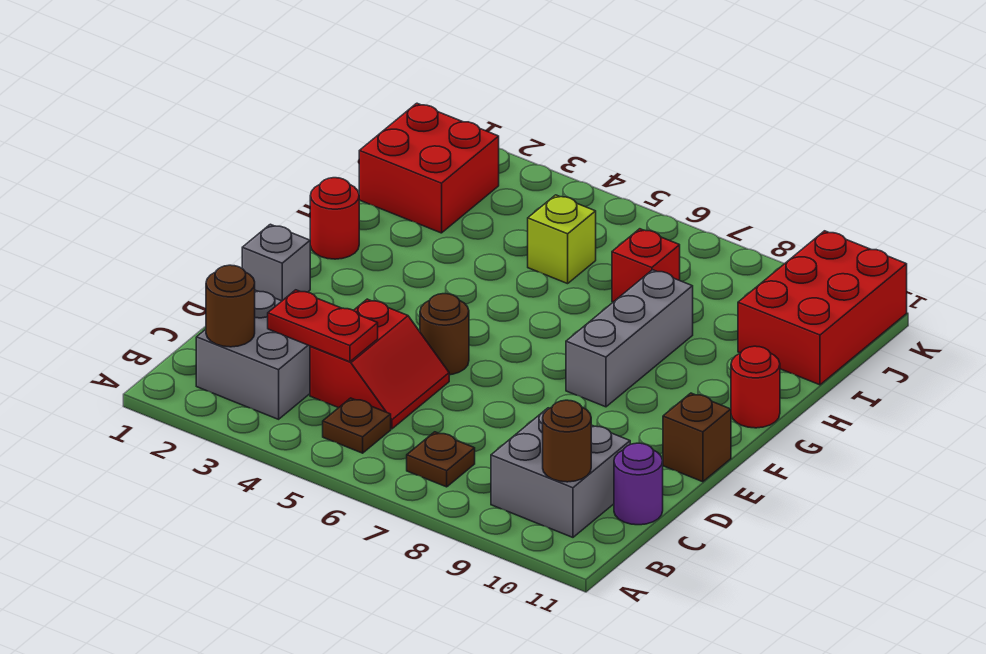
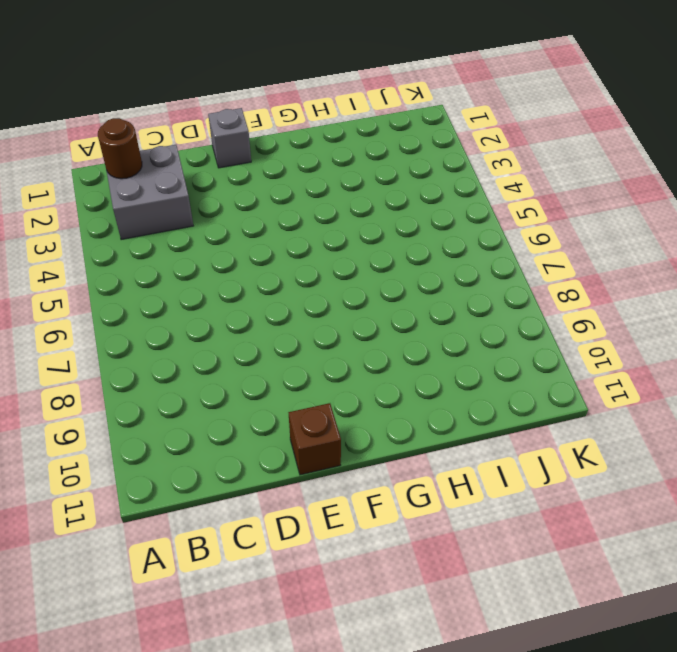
none -> brown plate B5 level 1
none -> brown plate B7 level 1
none -> grey brick B9:C10 level 1

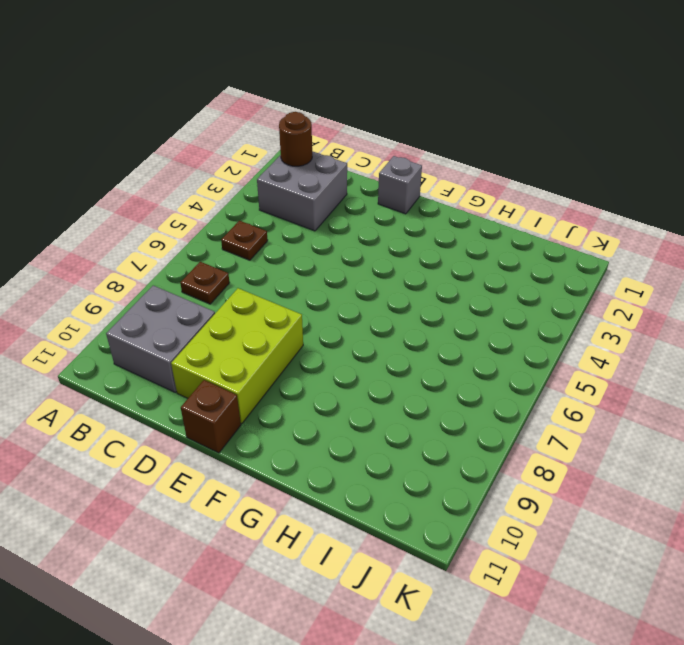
lime brick D8:E10 level 1 -> none
none -> red slope C4:D5 level 1 top 4
none -> purple round brick C11 level 1
none -> brown round brick E5 level 1

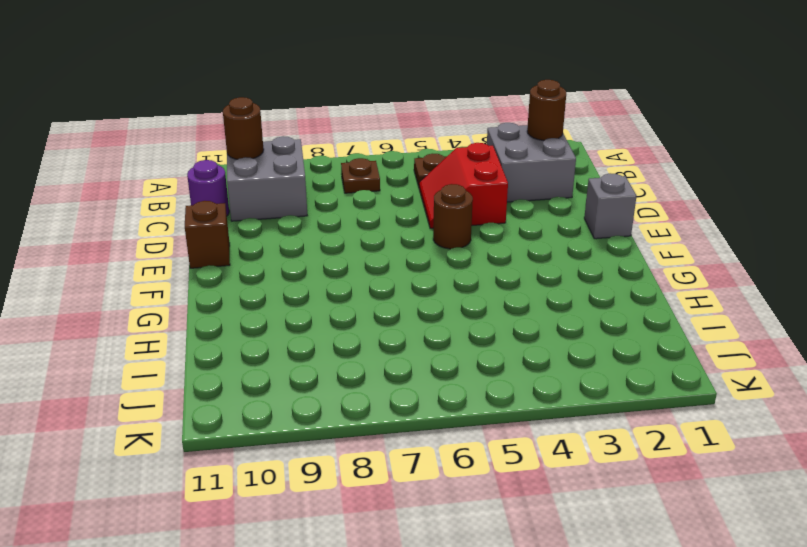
none -> grey brick F8:H8 level 1
none -> red round brick G1 level 1
none -> red round brick G11 level 1

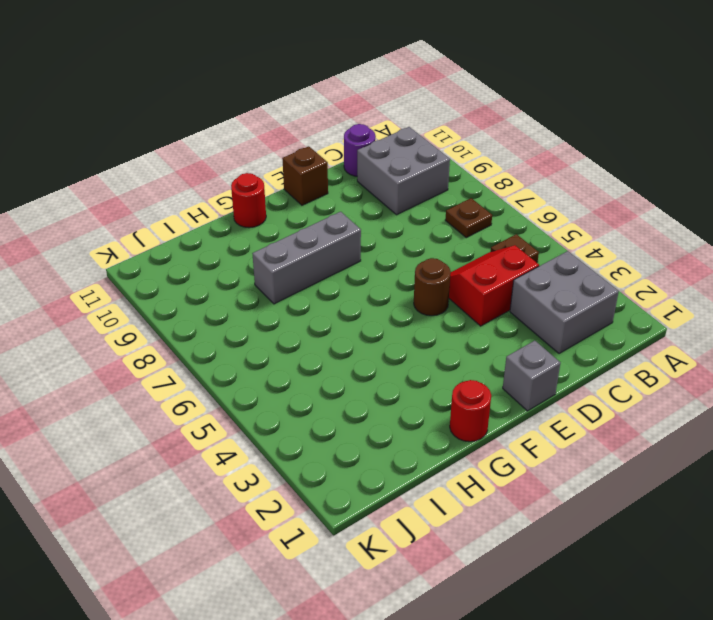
none -> red brick I1:J2 level 1
none -> lime brick I5 level 1
none -> red brick I7 level 1

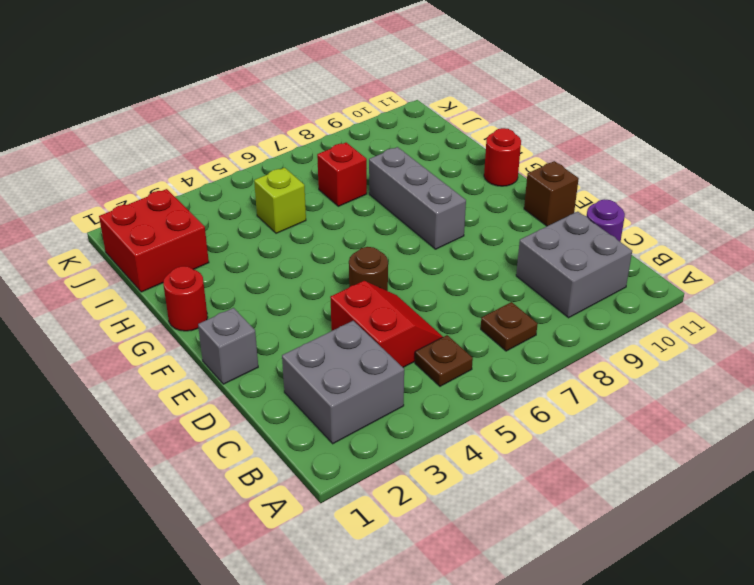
none -> red brick I10:K11 level 1
none -> brown round brick B2 level 2
none -> brown round brick B10 level 2

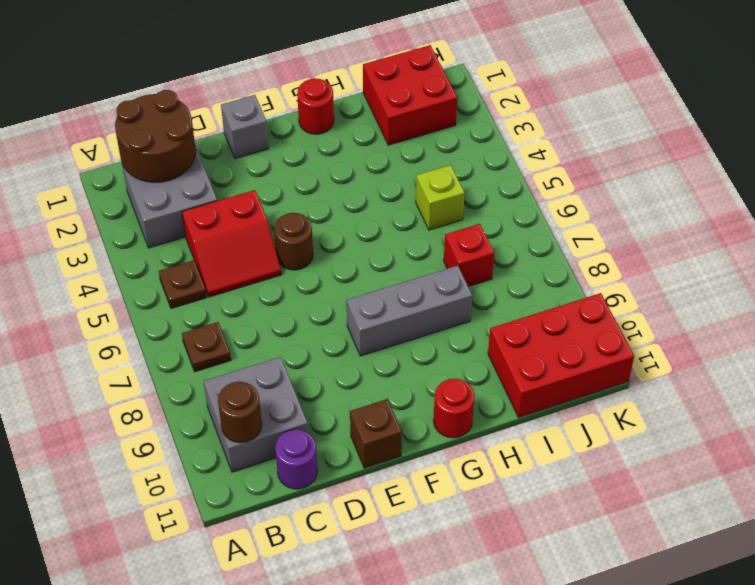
brown round brick B1:C2 level 2 -> brown round brick B2 level 2
none -> red plate C3:C4 level 2

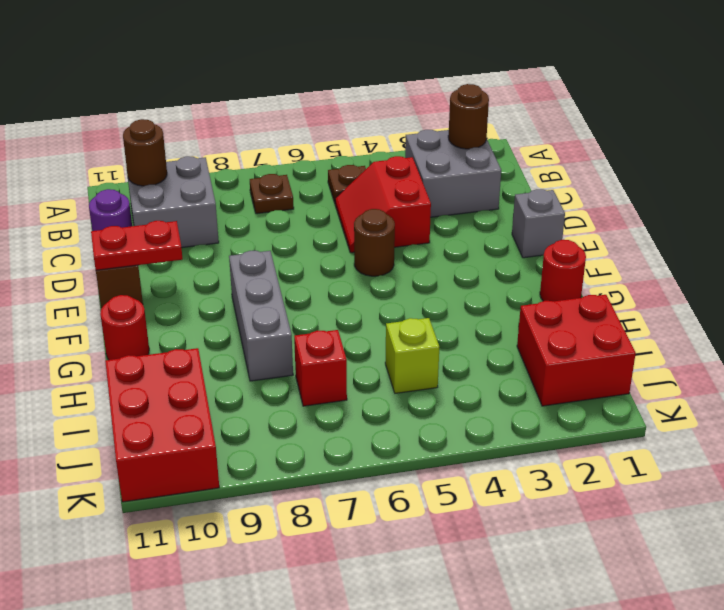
red plate E10:E11 level 2 -> red plate C3:C4 level 2

